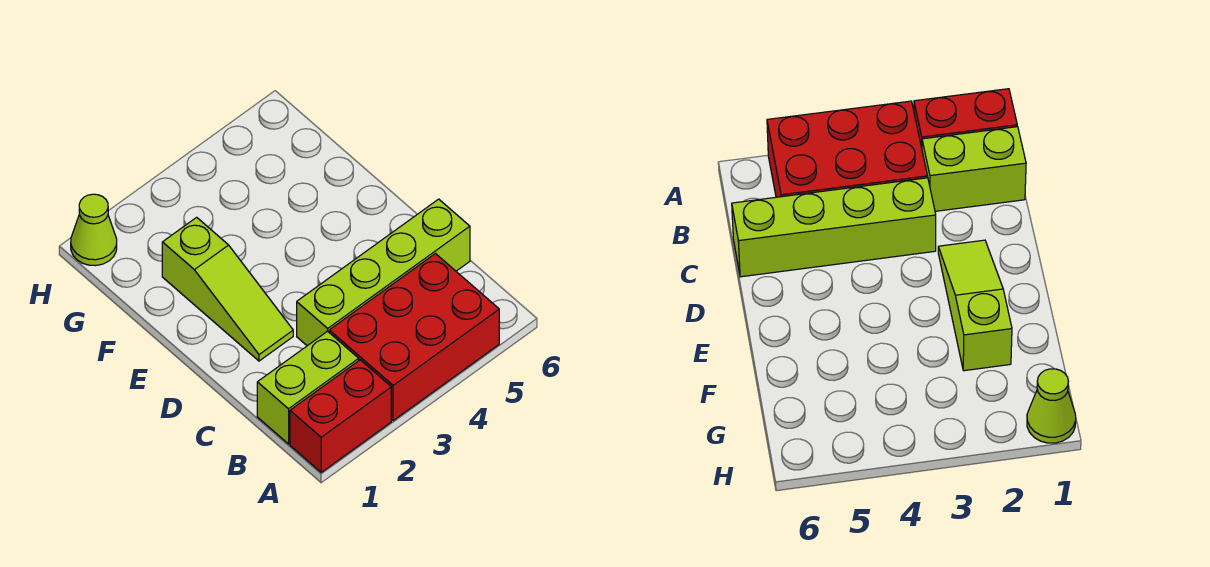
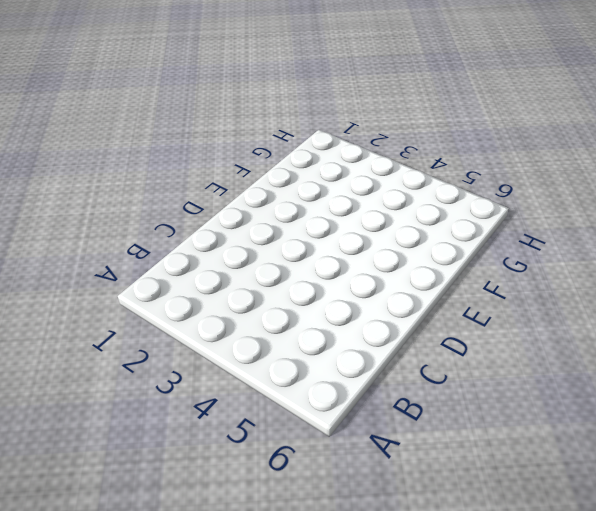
none -> red brick A1:A2 level 1
none -> red brick A3:B5 level 1

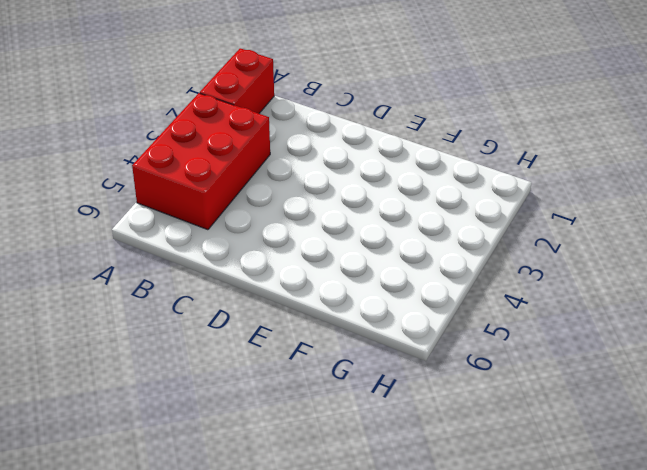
none -> lime brick B1:B2 level 1
none -> lime brick C3:C6 level 1

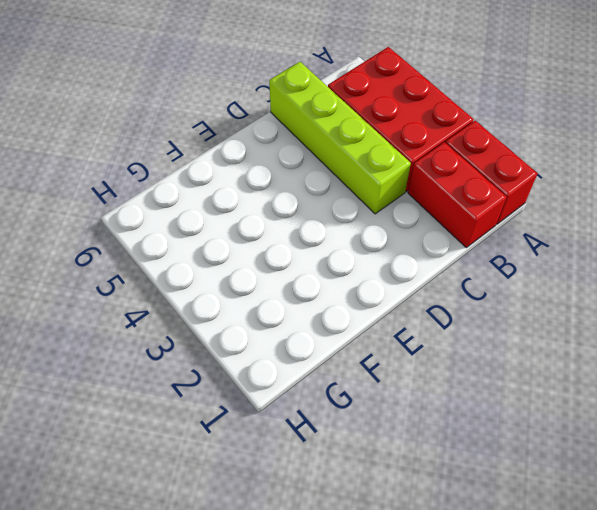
red brick B1:B2 level 1 -> lime brick B1:B2 level 1
none -> lime slope D2:F2 level 1 top F
none -> lime cone H1 level 1

